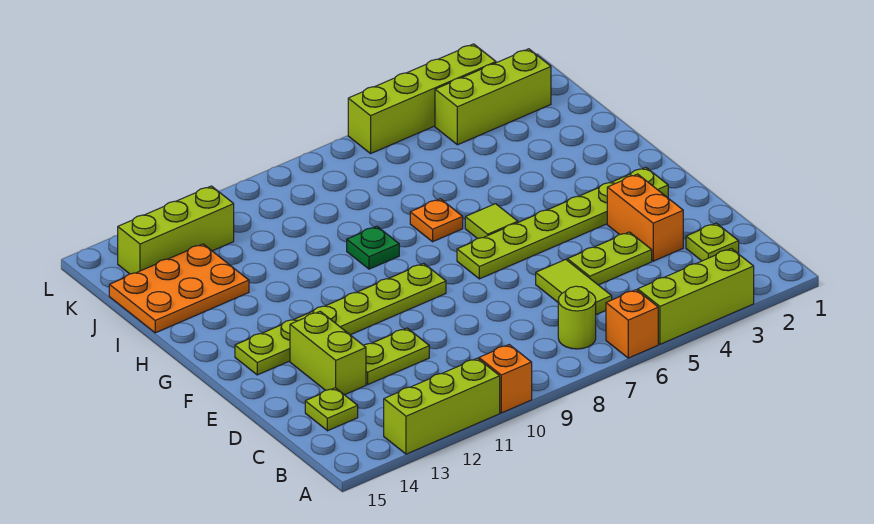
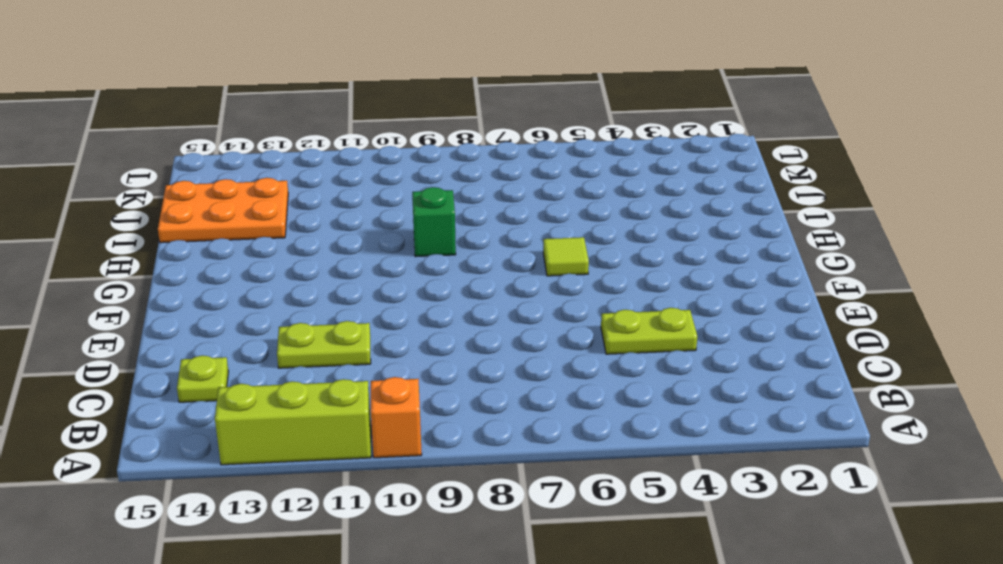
green brick H9 level 1 -> green plate H9 level 1
none -> lime brick A3:A5 level 1
none -> orange brick A6 level 1
none -> lime round brick B7 level 1

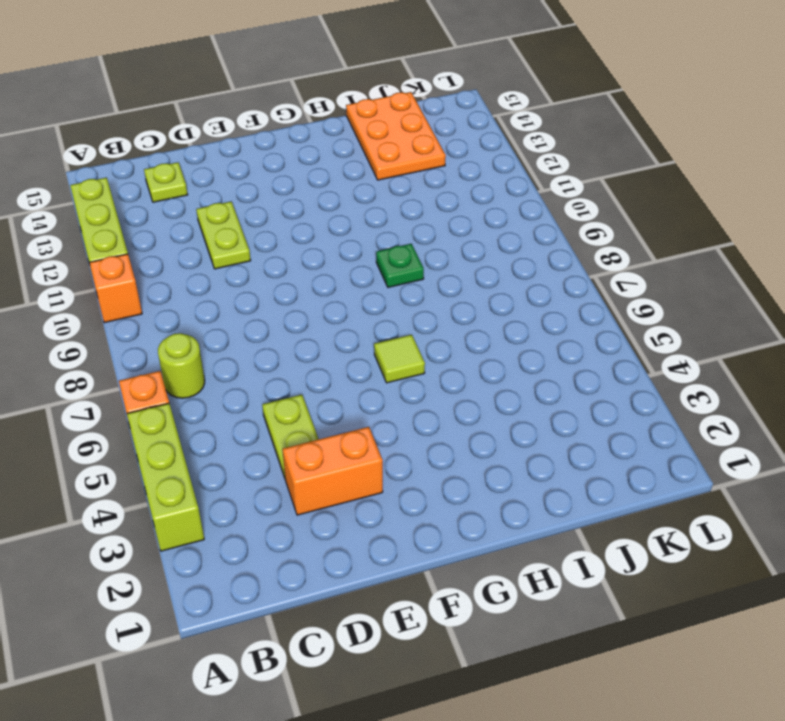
none -> lime plate C2 level 1
none -> lime tile C6:D6 level 1
none -> lime brick D13:E13 level 1

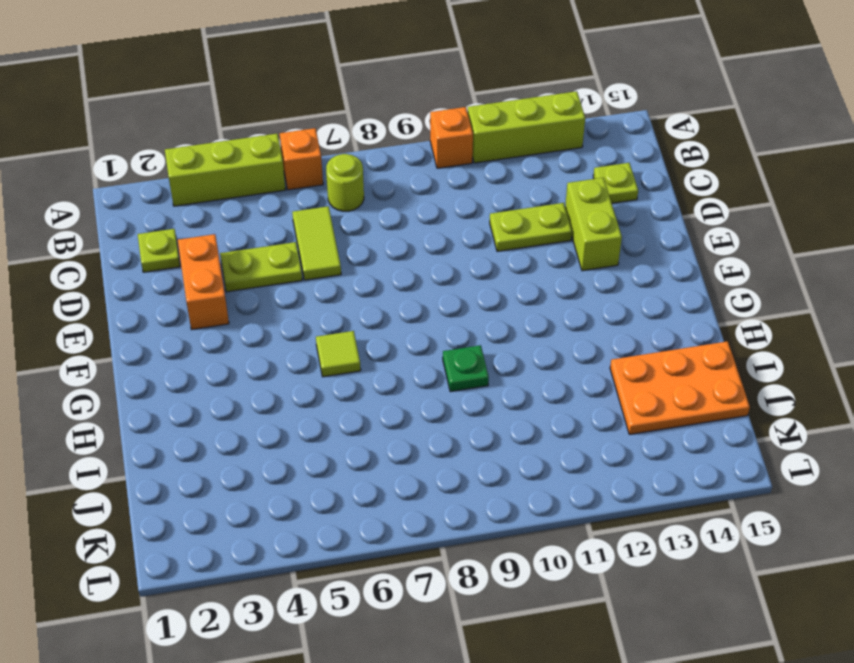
none -> lime plate F2:F7 level 1
none -> lime plate F9:F14 level 1
none -> orange plate H7 level 1

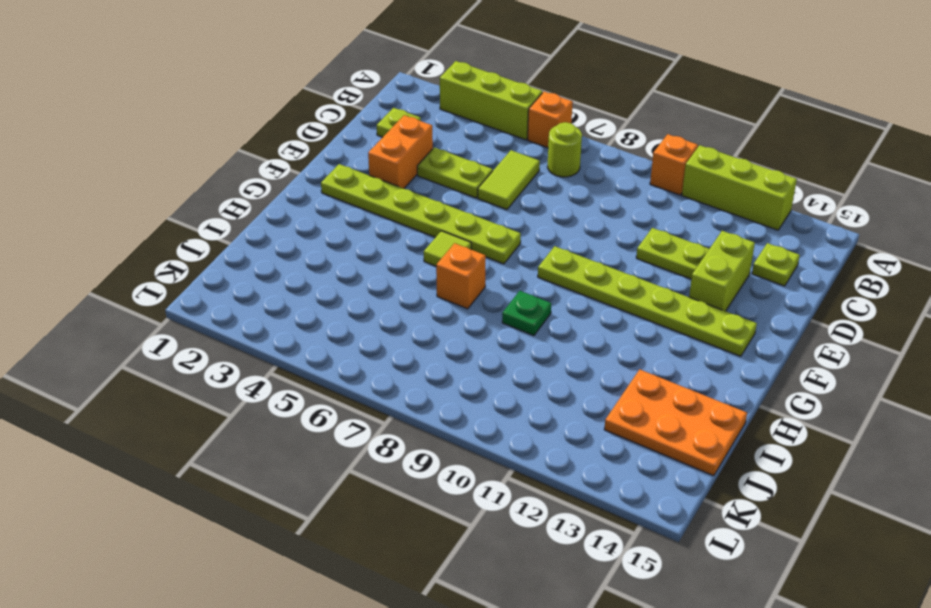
orange brick H7 level 1 -> orange plate H7 level 1
none -> lime brick K2:K4 level 1
none -> lime brick K12:K14 level 1
none -> lime brick L3:L6 level 1

